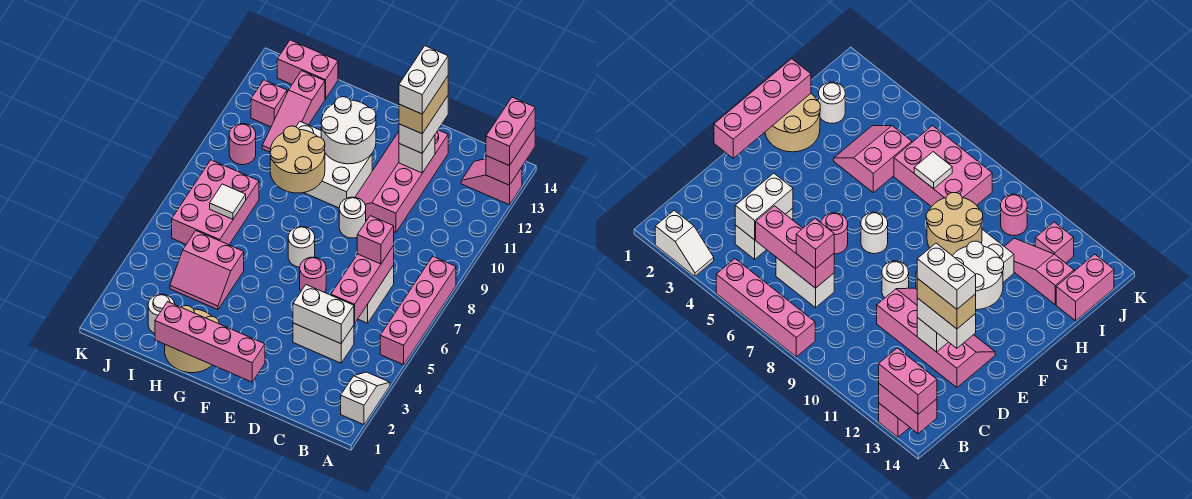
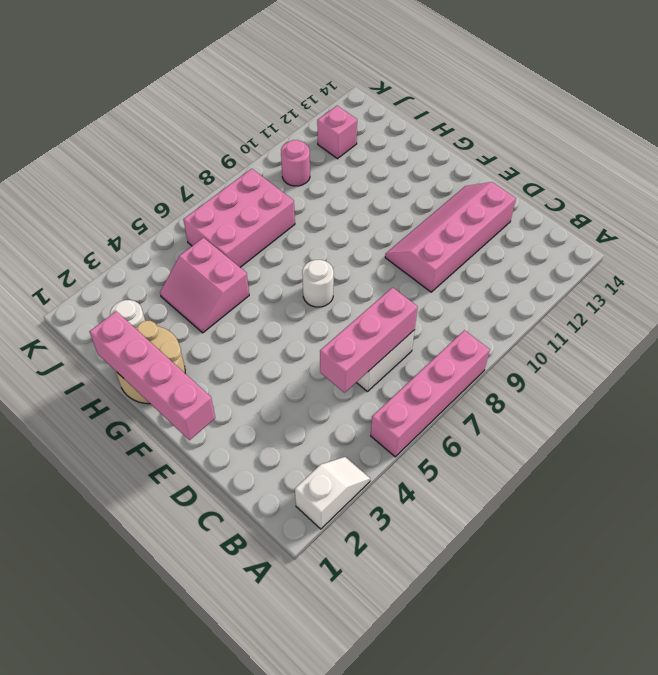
none -> pink slope A13:B13 level 1 top A
none -> white brick C4:D4 level 1
none -> pink round brick E6 level 1
none -> white round brick E9 level 1

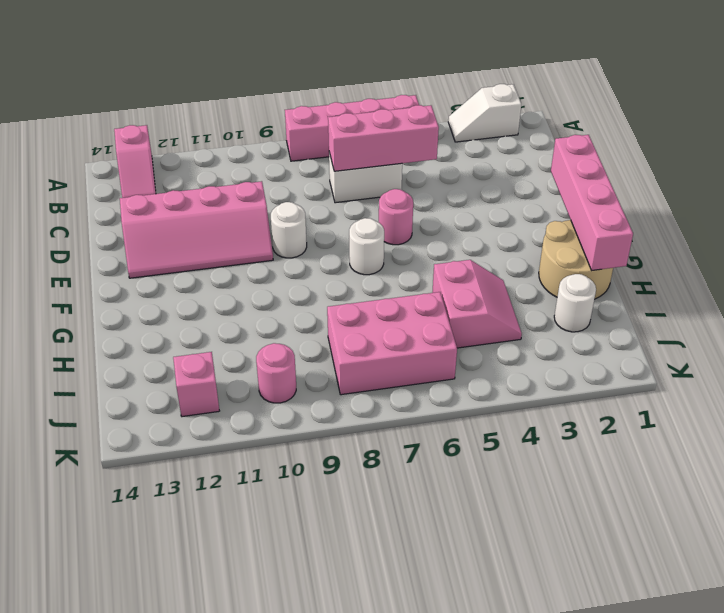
none -> white brick C4:D4 level 1
none -> white brick F10:H11 level 1
none -> pink slope I11:I13 level 1 top 13
none -> pink brick I14:J14 level 1

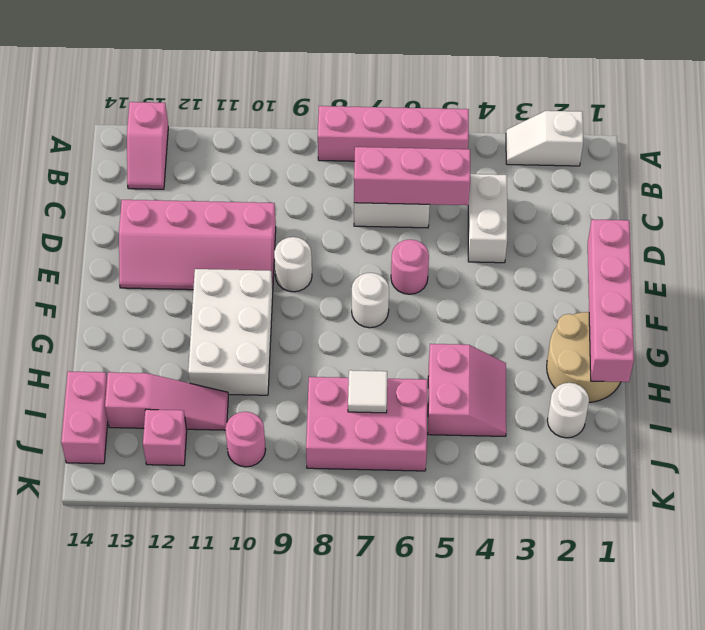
none -> pink brick A13:A14 level 2
none -> white brick C4:D4 level 2
none -> white brick D12 level 2
none -> white round brick F11:G12 level 2

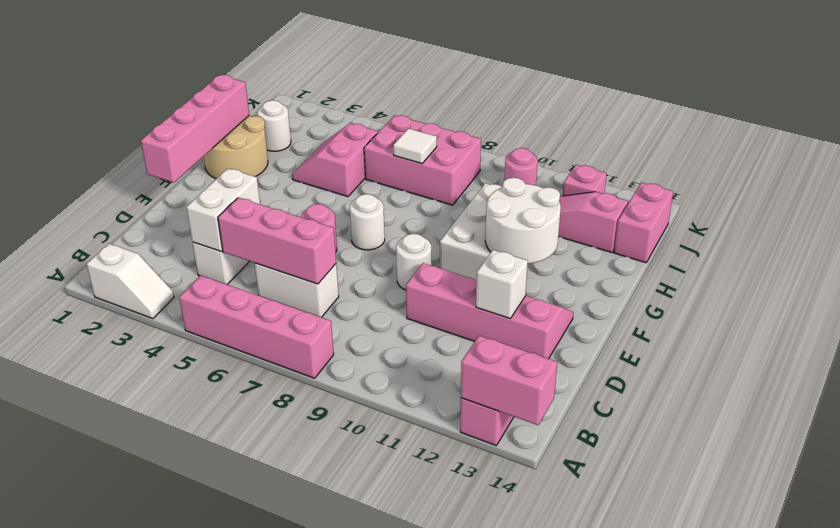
none -> tan round brick G9:H10 level 2
none -> pink brick A13:A14 level 3
none -> pink brick C7 level 3
none -> white brick D12:D13 level 3

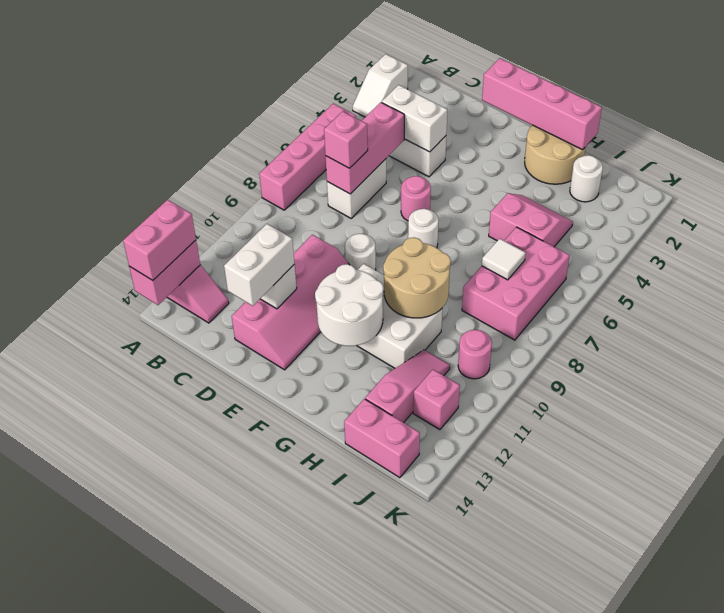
none -> tan brick D12:D13 level 4
none -> white brick D12:D13 level 5

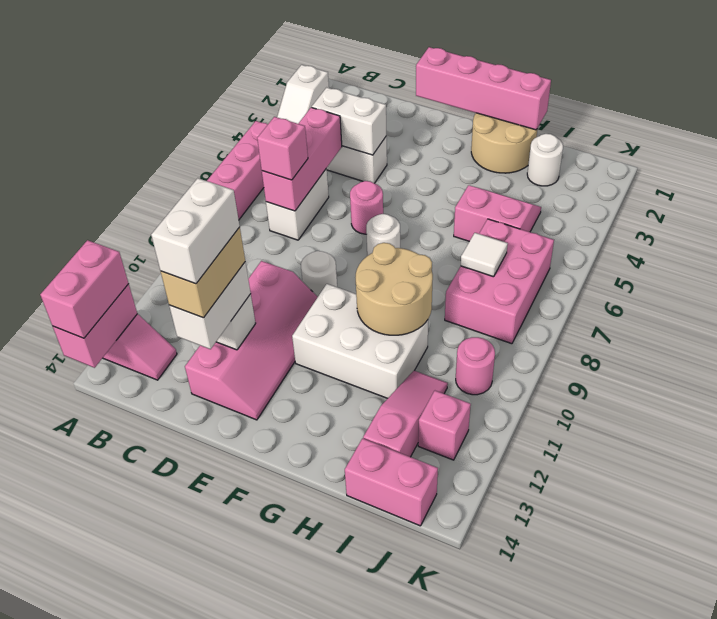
none -> white round brick F11:G12 level 2

